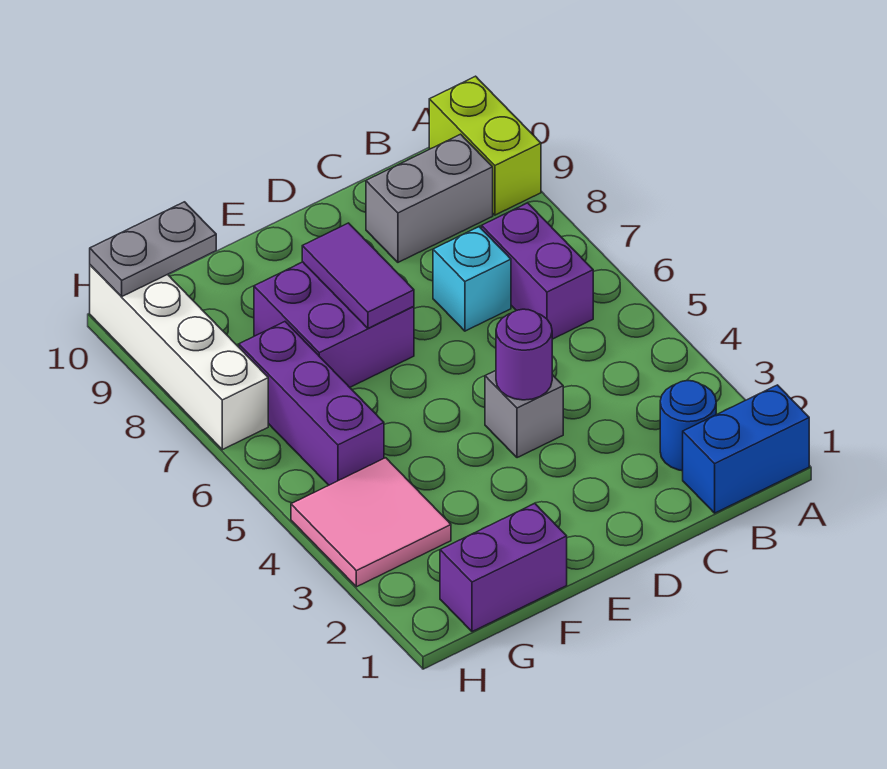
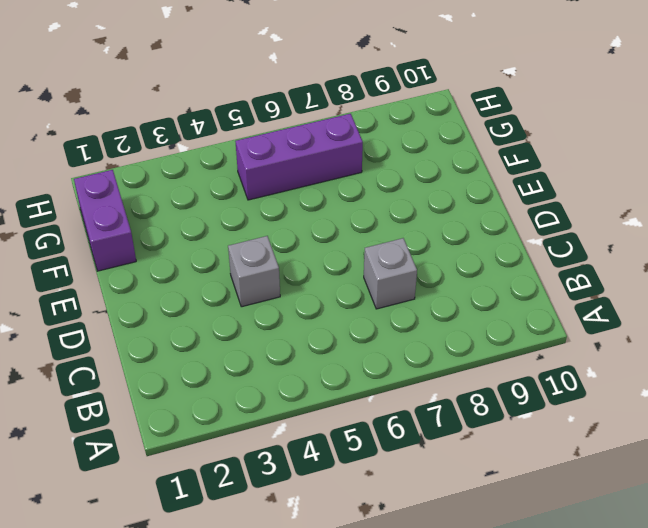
grey brick C7 level 1 -> cyan brick C7 level 1
none -> blue brick A1:B1 level 1
none -> lime brick A9:A10 level 1
none -> blue round brick B2 level 1

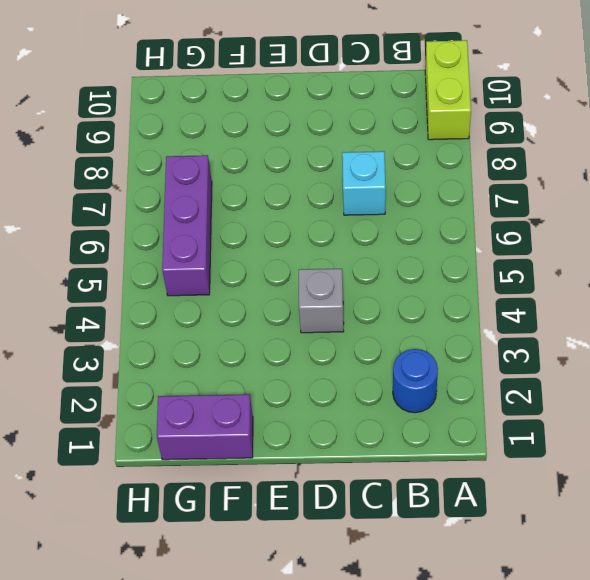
none -> blue brick A1:B1 level 1
none -> purple brick B6:B7 level 1
none -> grey brick B9:C9 level 1

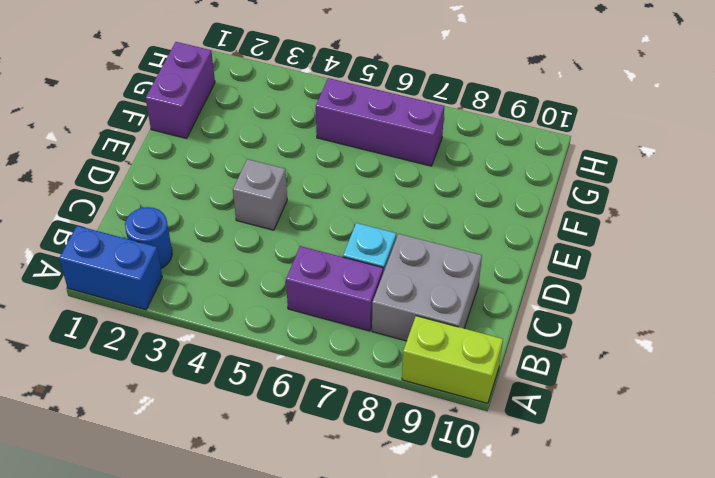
blue brick A1:A2 level 1 -> blue brick A1:B1 level 1
grey brick B8:C9 level 1 -> grey brick B9:C9 level 1
none -> purple brick E7:F8 level 1
none -> pink tile G3:H4 level 1
none -> white brick H7:H10 level 1

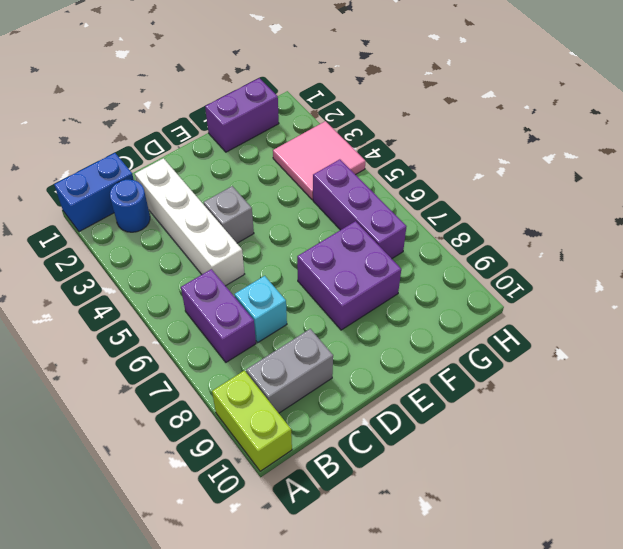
white brick C2:C5 level 1 -> white brick H7:H10 level 1
none -> purple round brick D4 level 2
none -> purple tile E7:E8 level 2
none -> grey plate G10:H10 level 2

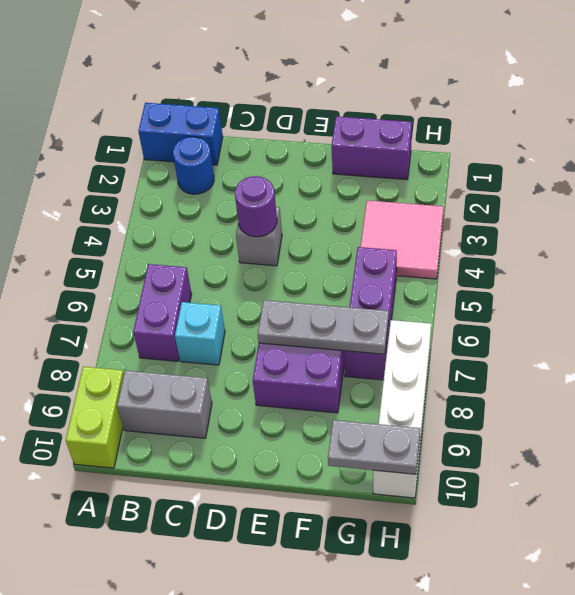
grey plate E7:G7 level 2 -> purple tile E7:E8 level 2

